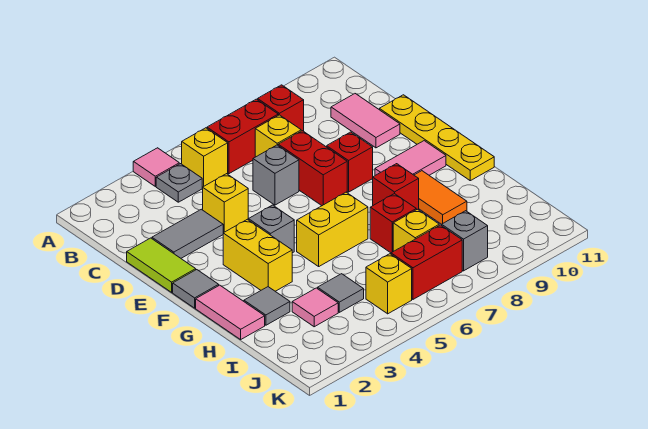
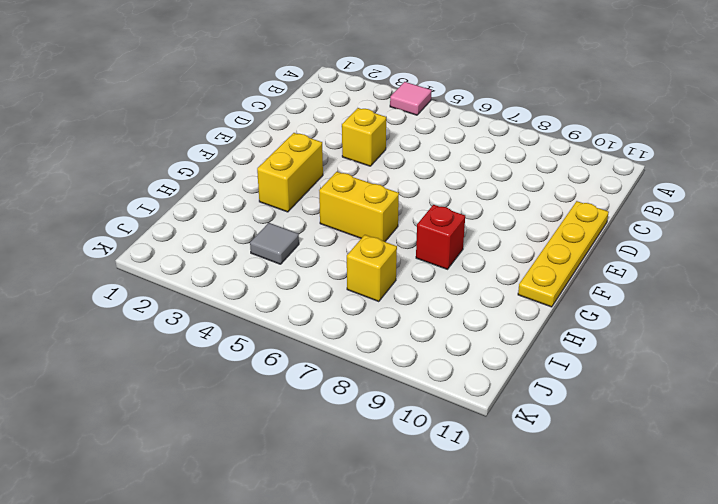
none -> grey plate B4 level 1
none -> yellow brick B5 level 1
none -> red brick B6:B7 level 1
none -> red brick B8 level 1

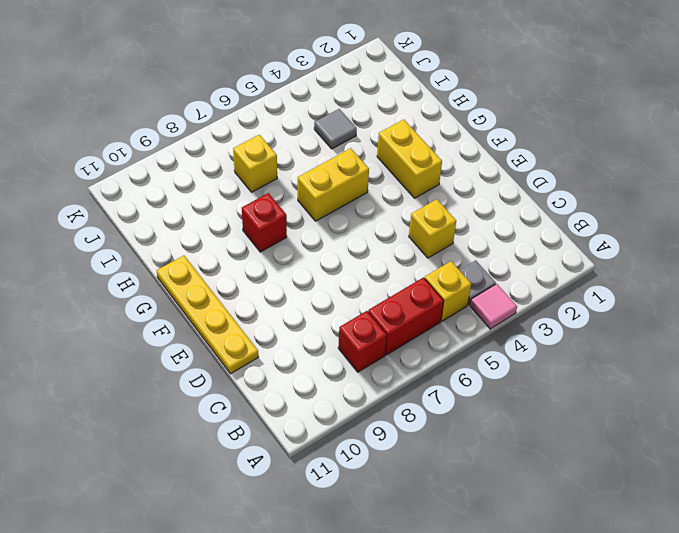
none -> yellow brick C7 level 1
none -> pink tile C10:D10 level 1
none -> lime tile D1:E1 level 1
none -> grey tile D2:D3 level 1

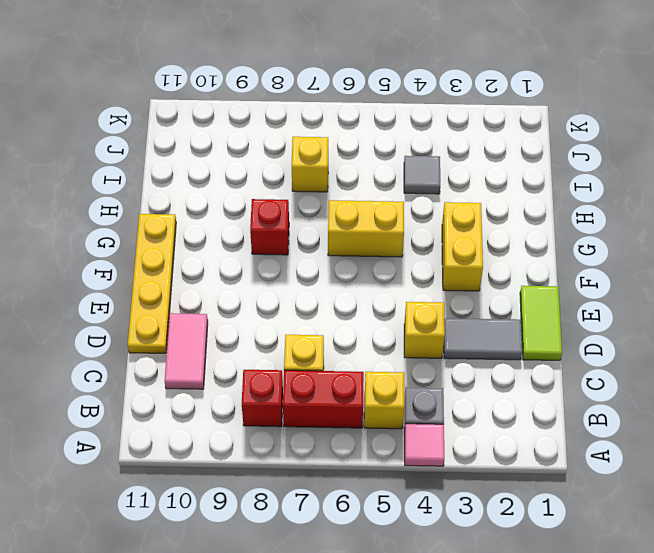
none -> grey brick D6 level 1
none -> red brick D7:E7 level 1
none -> red brick E8 level 1
none -> grey tile F1 level 1

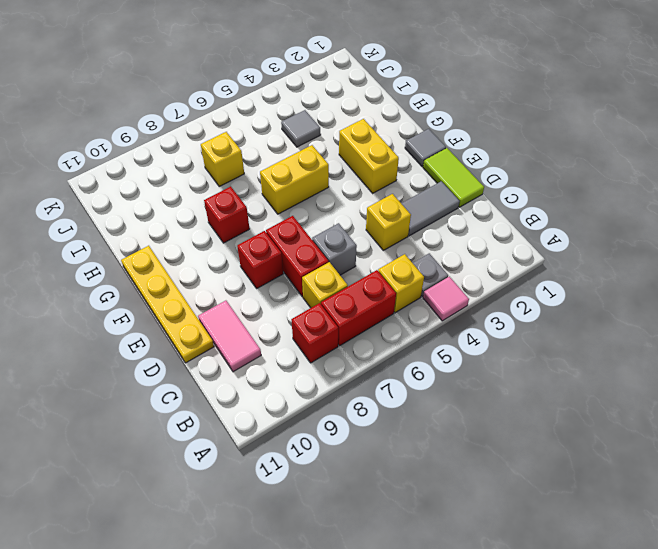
none -> grey brick F4 level 1
none -> pink tile F9:F10 level 1
none -> pink tile G1:H1 level 1
none -> orange tile G9:H9 level 1

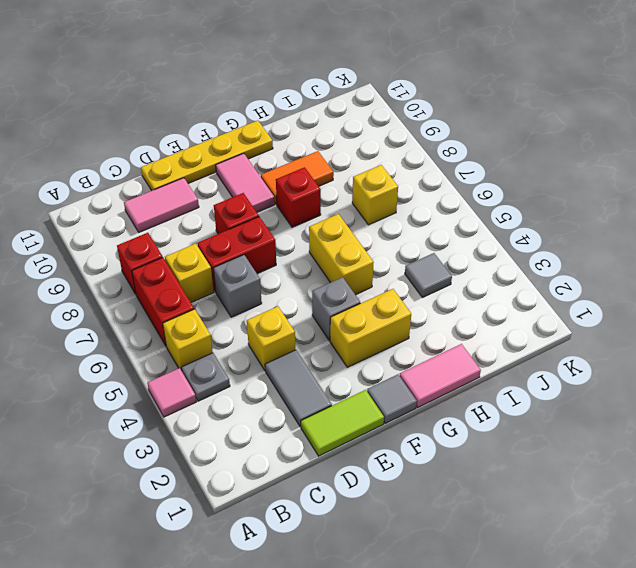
none -> grey tile H2 level 1
none -> red brick H7 level 1
none -> pink tile I3 level 1
none -> yellow brick J5 level 1

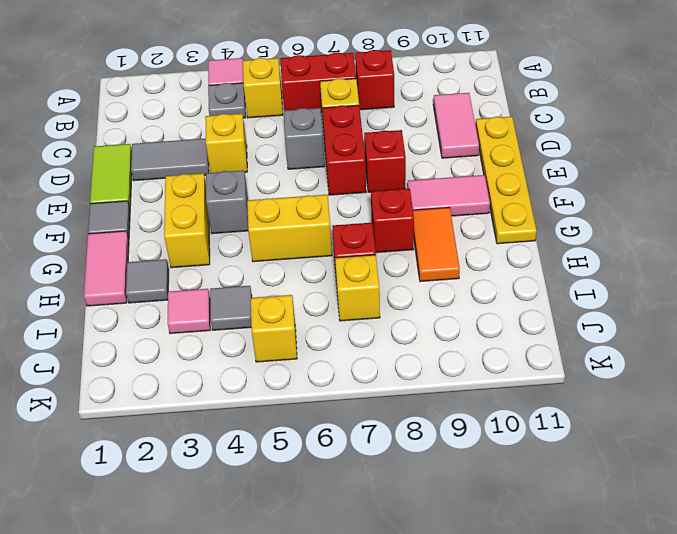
none -> red brick J6:J7 level 1
none -> grey brick J8 level 1

